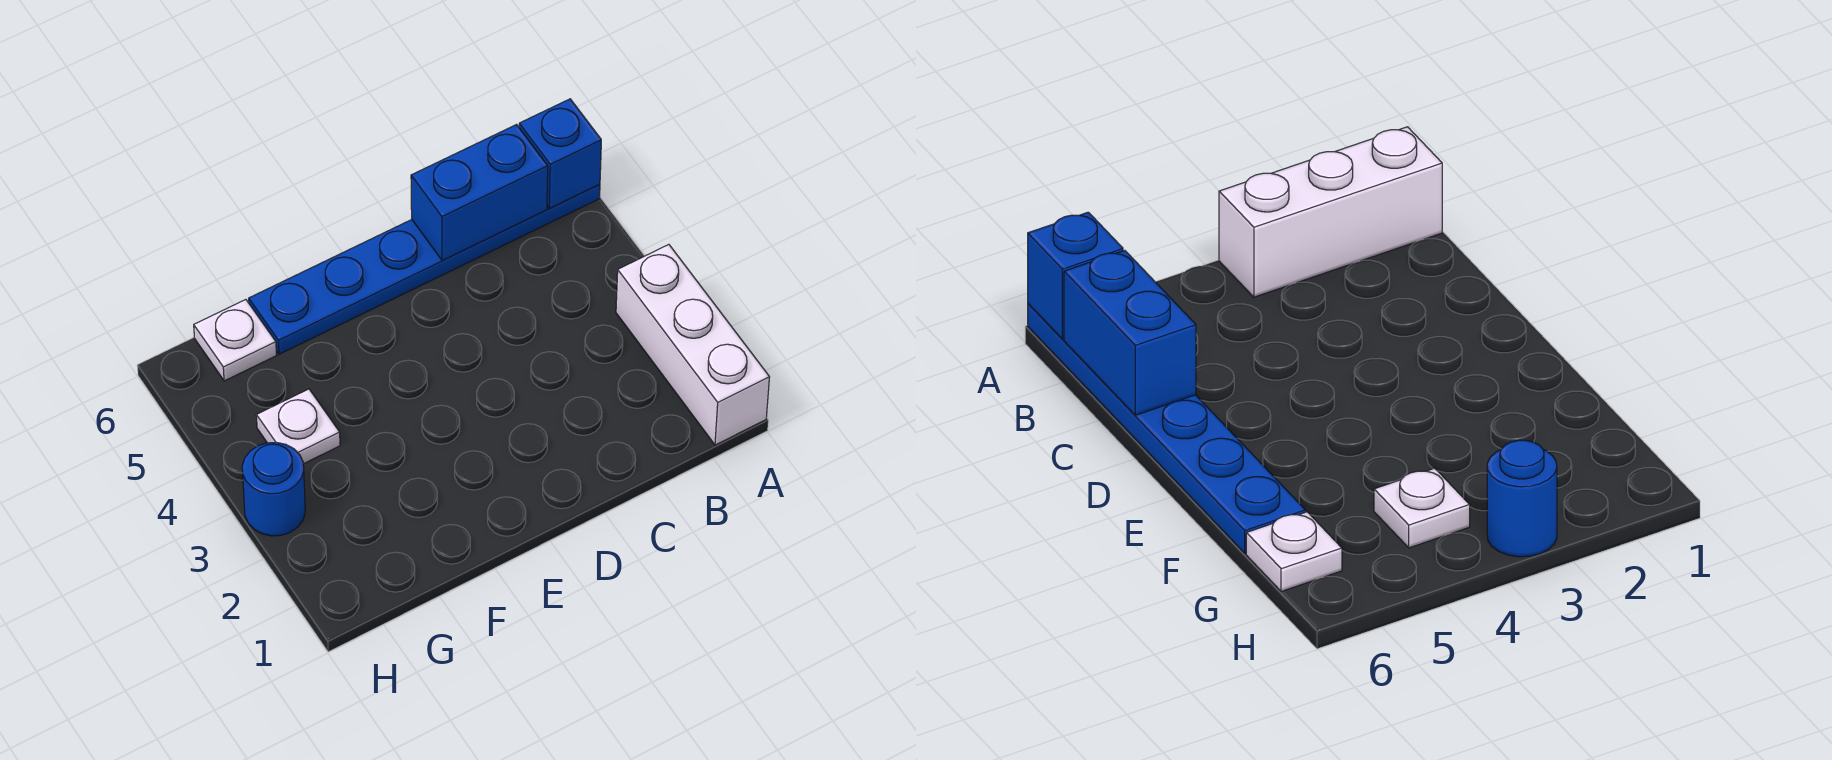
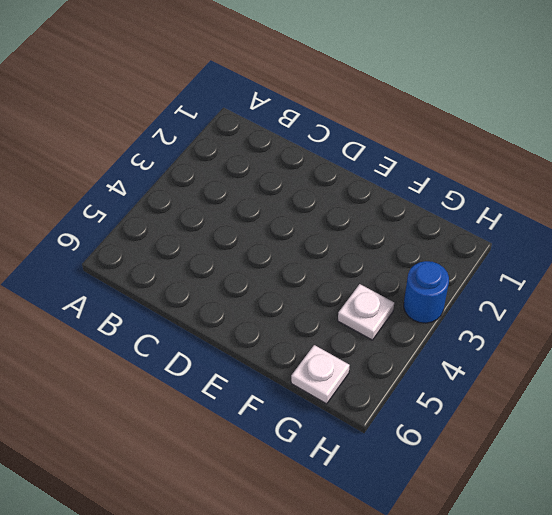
none -> white brick A1:A3 level 1
none -> blue plate A6:F6 level 1

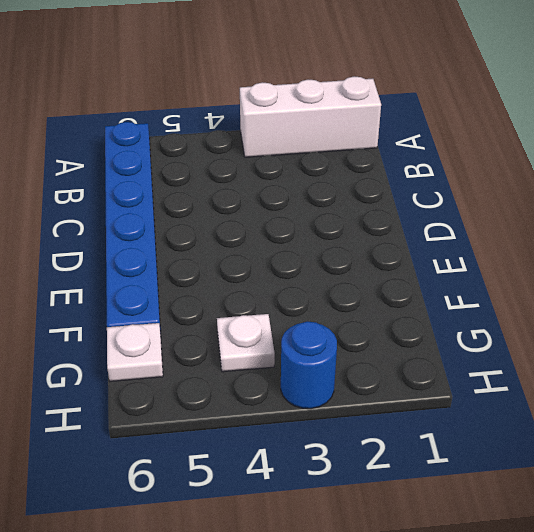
none -> blue brick A6 level 2
none -> blue brick B6:C6 level 2

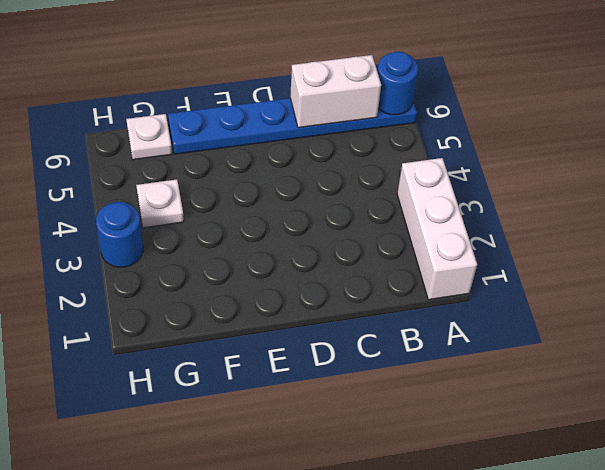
blue round brick A6 level 2 -> blue brick A6 level 2
white brick B6:C6 level 2 -> blue brick B6:C6 level 2

